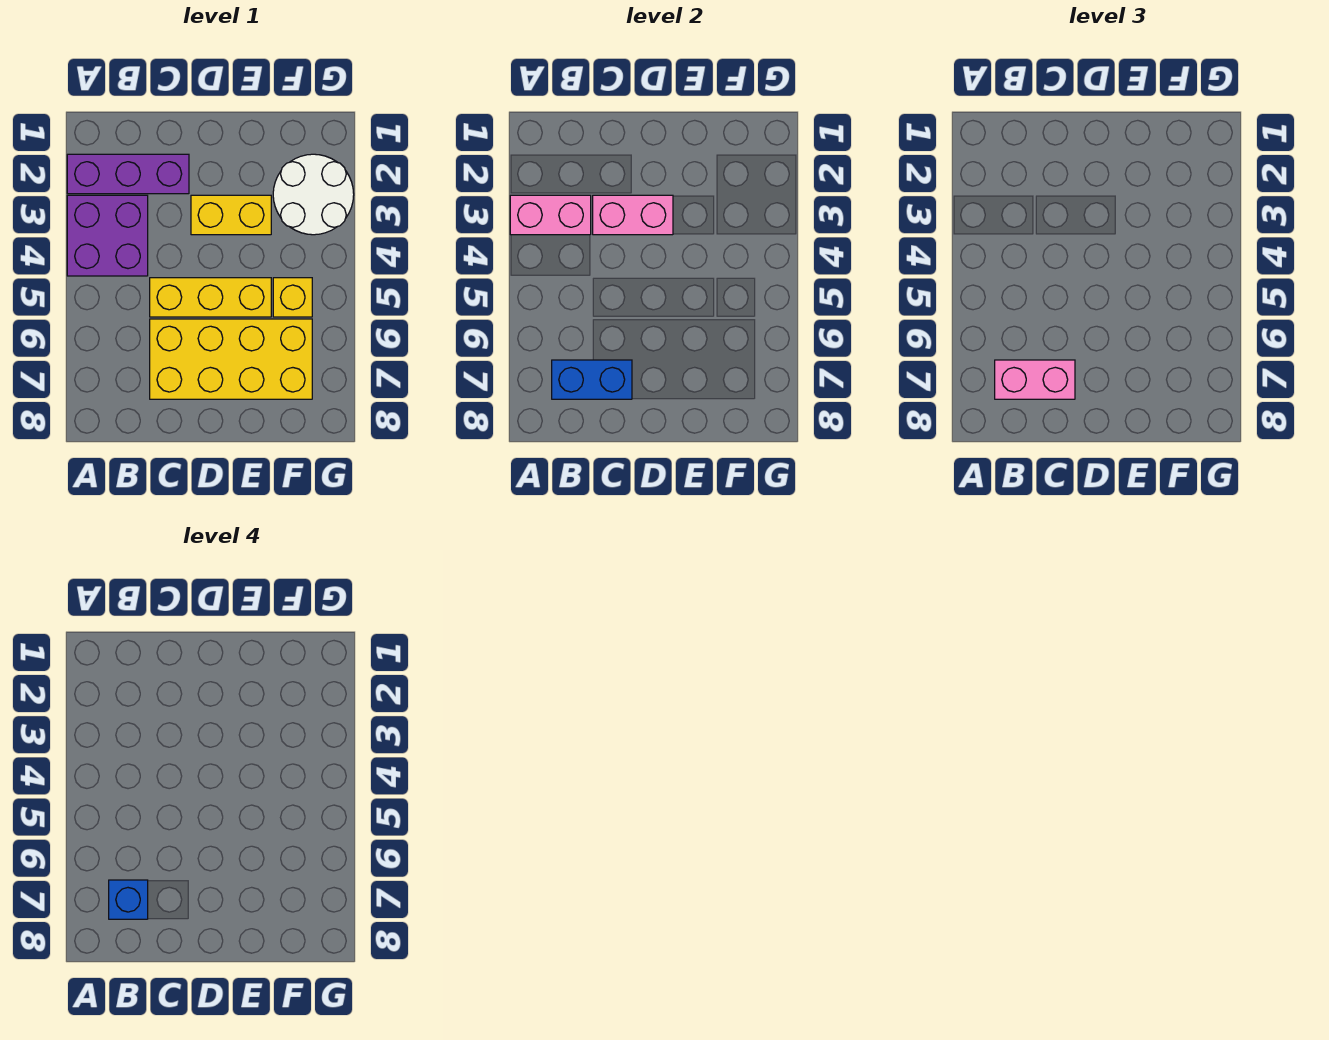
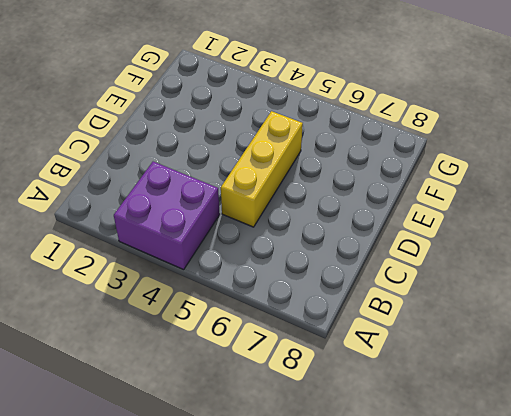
none -> purple brick A2:C2 level 1
none -> yellow brick C6:F7 level 1
none -> yellow brick D3:E3 level 1

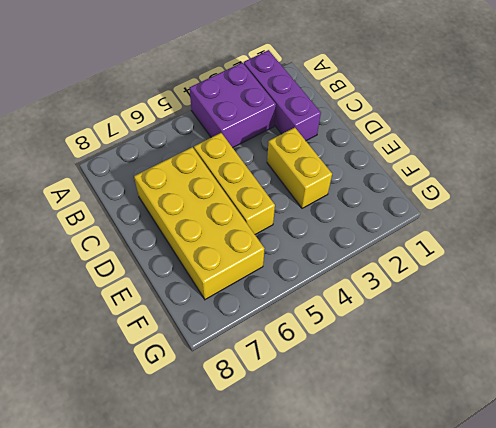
none -> white round brick F2:G3 level 1
none -> yellow brick F5 level 1
none -> pink brick A3:B3 level 2

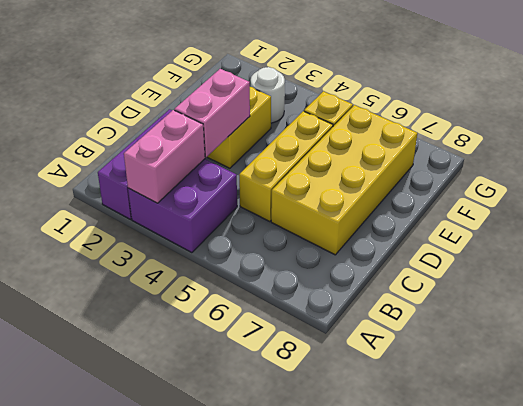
white round brick F3 level 1 -> white round brick F2:G3 level 1
none -> blue brick B7:C7 level 2
none -> pink brick B7:C7 level 3
none -> blue brick B7 level 4

